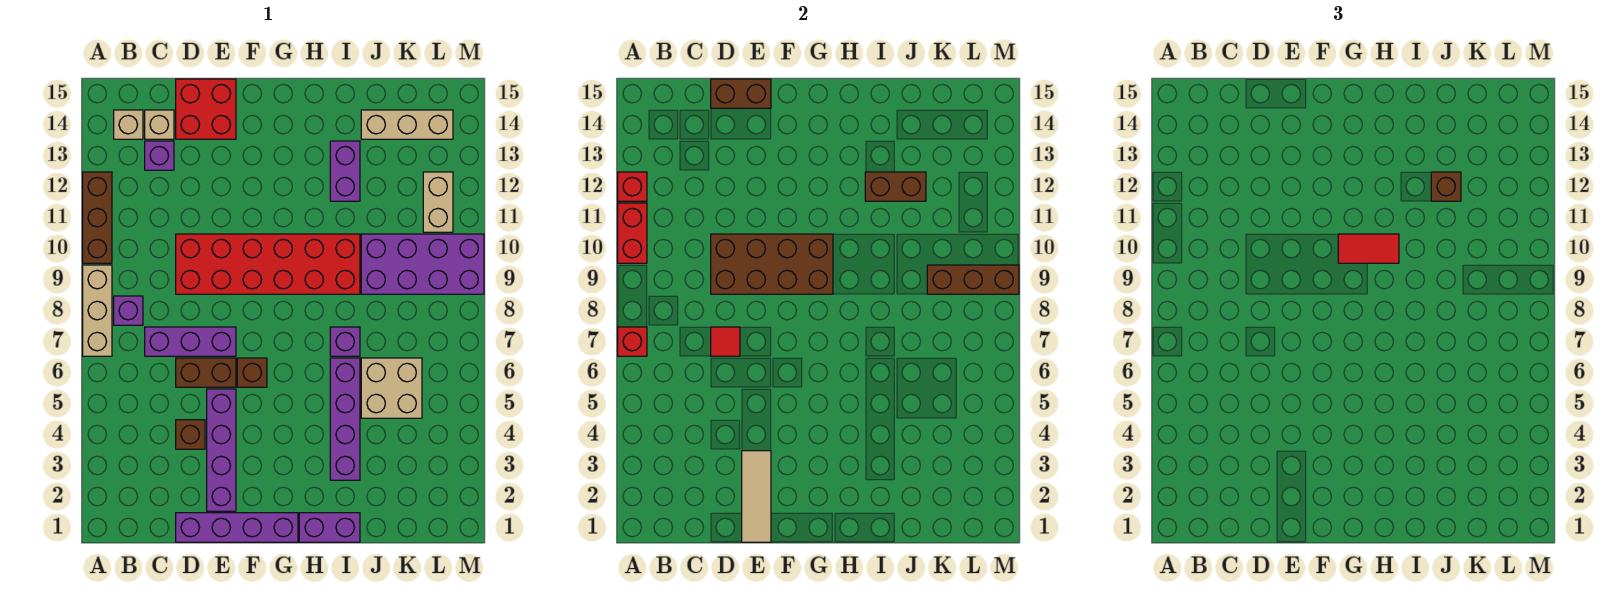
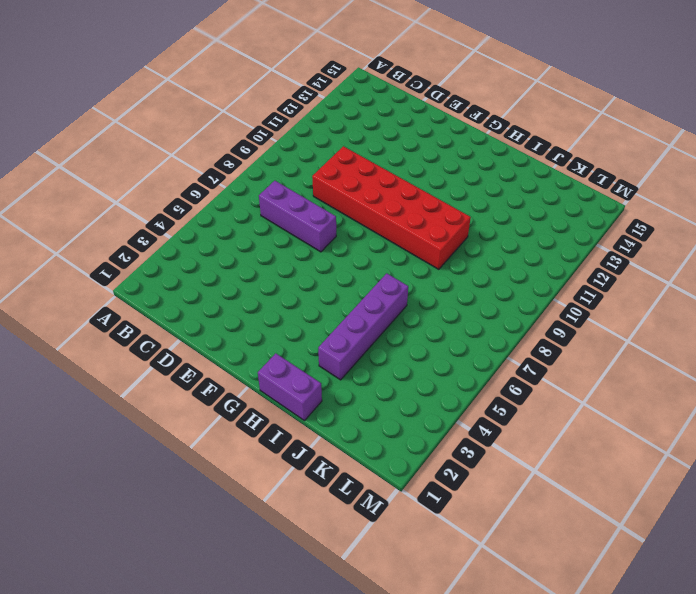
none -> tan brick A7:A9 level 1
none -> brown brick A10:A12 level 1
none -> purple brick B8 level 1
none -> tan brick B14 level 1

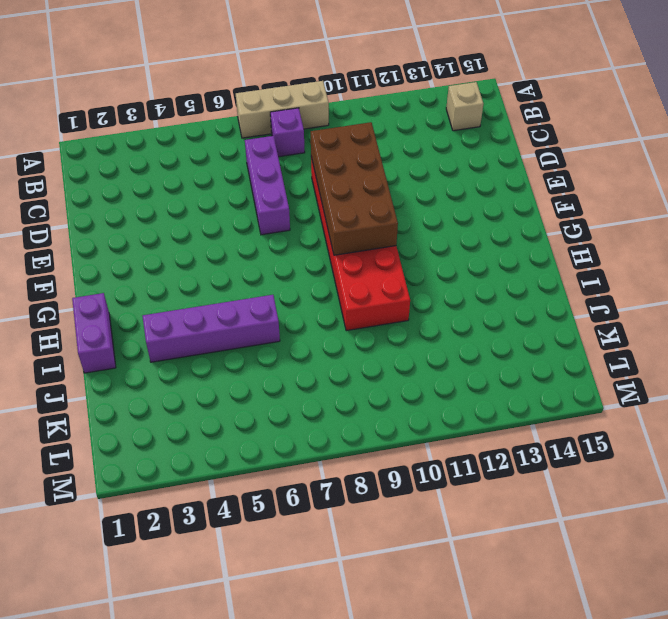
none -> brown brick A10:A12 level 1
none -> purple brick C13 level 1
none -> tan brick C14 level 1
none -> purple brick D1:G1 level 1

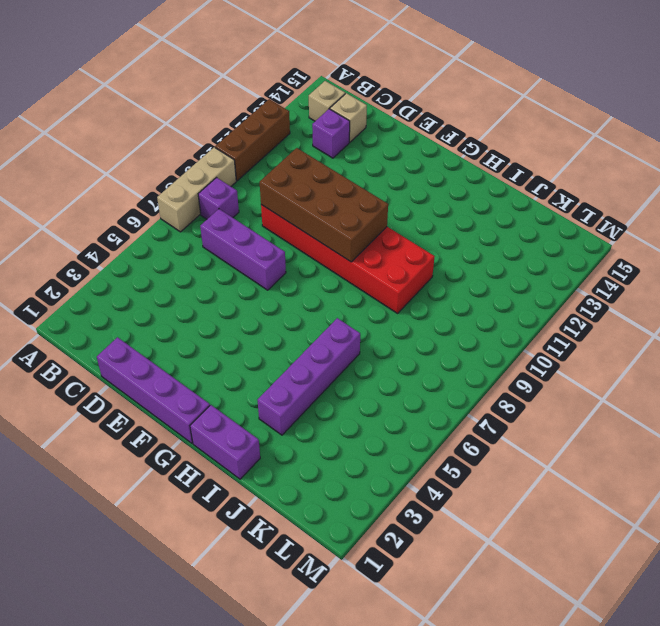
none -> brown brick D4 level 1
none -> brown brick D6:E6 level 1
none -> red brick D14:E15 level 1
none -> purple brick E2:E5 level 1

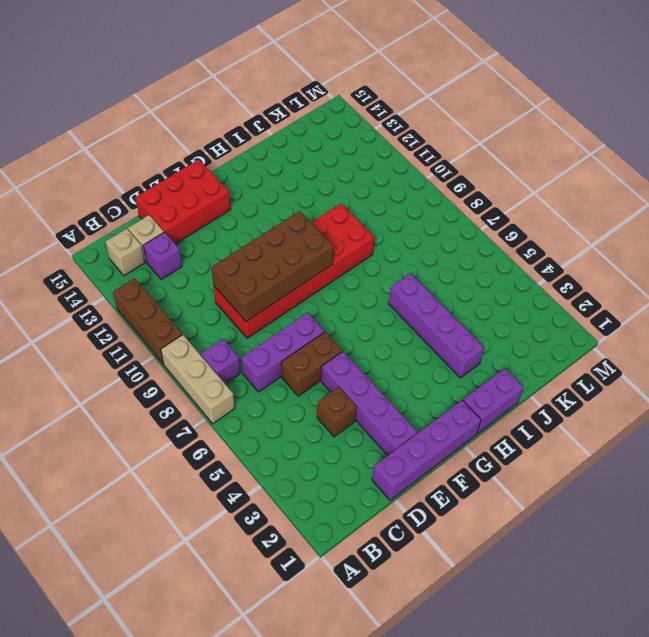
red brick D14:F15 level 1 -> red brick D14:E15 level 1
none -> brown brick F6 level 1
none -> purple brick I7 level 1
none -> purple brick I12:I13 level 1
none -> tan brick J5:K6 level 1

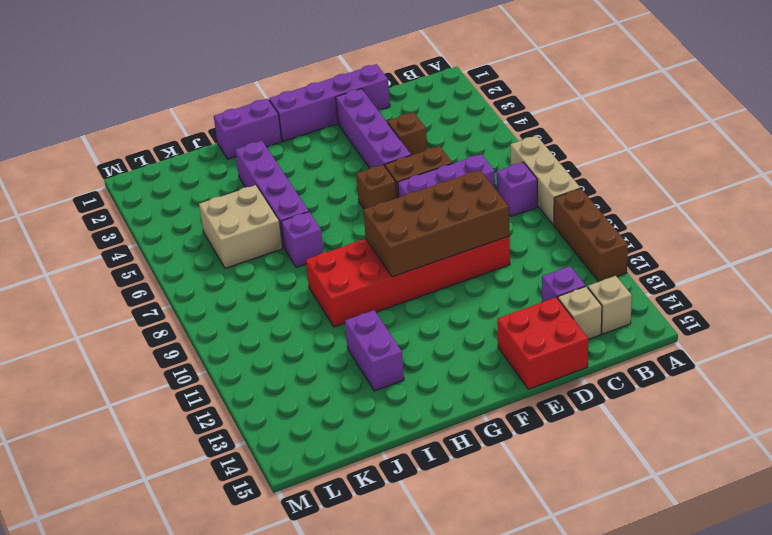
none -> purple brick J9:M10 level 1
none -> tan brick J14:L14 level 1
none -> tan brick L11:L12 level 1
none -> red brick A7 level 2

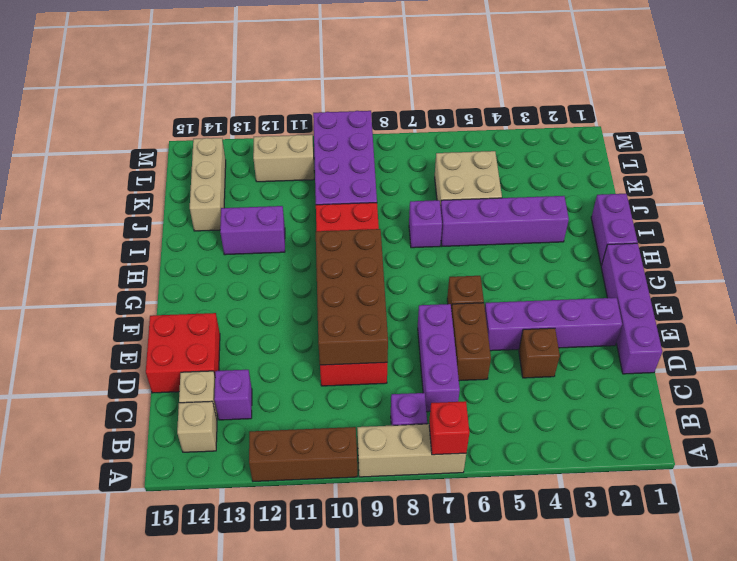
none -> red brick A10:A11 level 2
none -> red brick A12 level 2
none -> red tile D7 level 2
none -> brown brick D15:E15 level 2

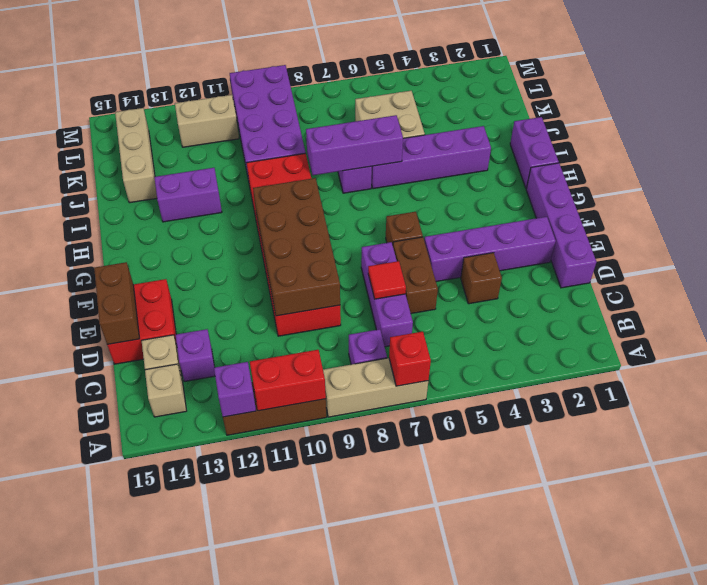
purple brick A12 level 2 -> red brick A12 level 2
purple brick I6:I8 level 2 -> none
none -> tan tile E1:E3 level 2
none -> brown brick I12:J12 level 2
none -> brown brick K9:M9 level 2
none -> red tile G10:H10 level 3

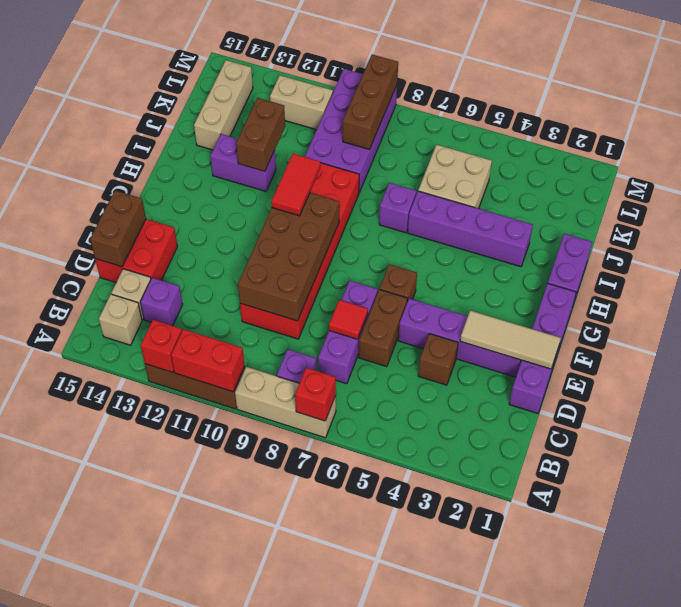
none -> brown brick J12 level 3

